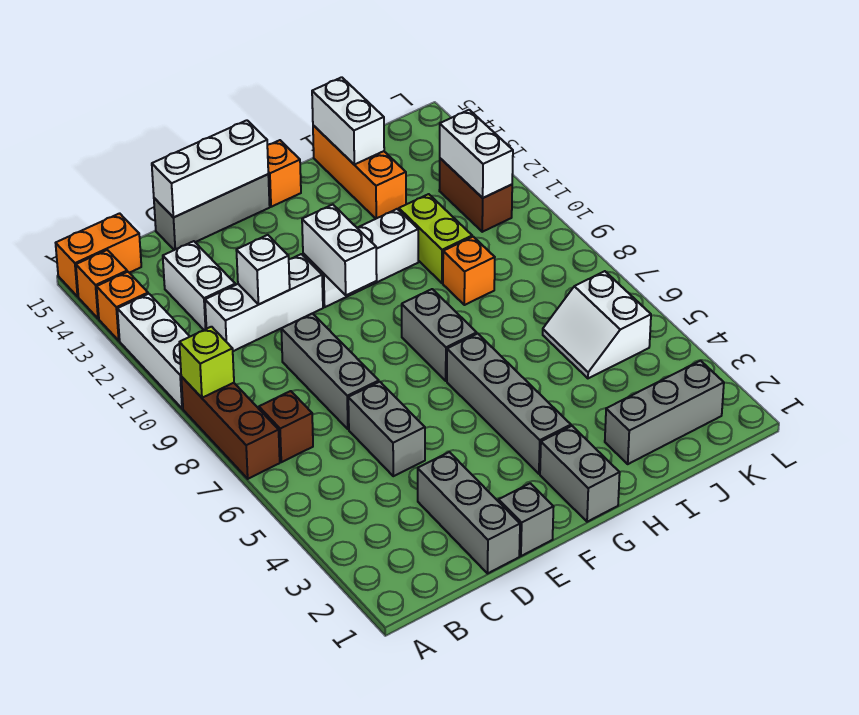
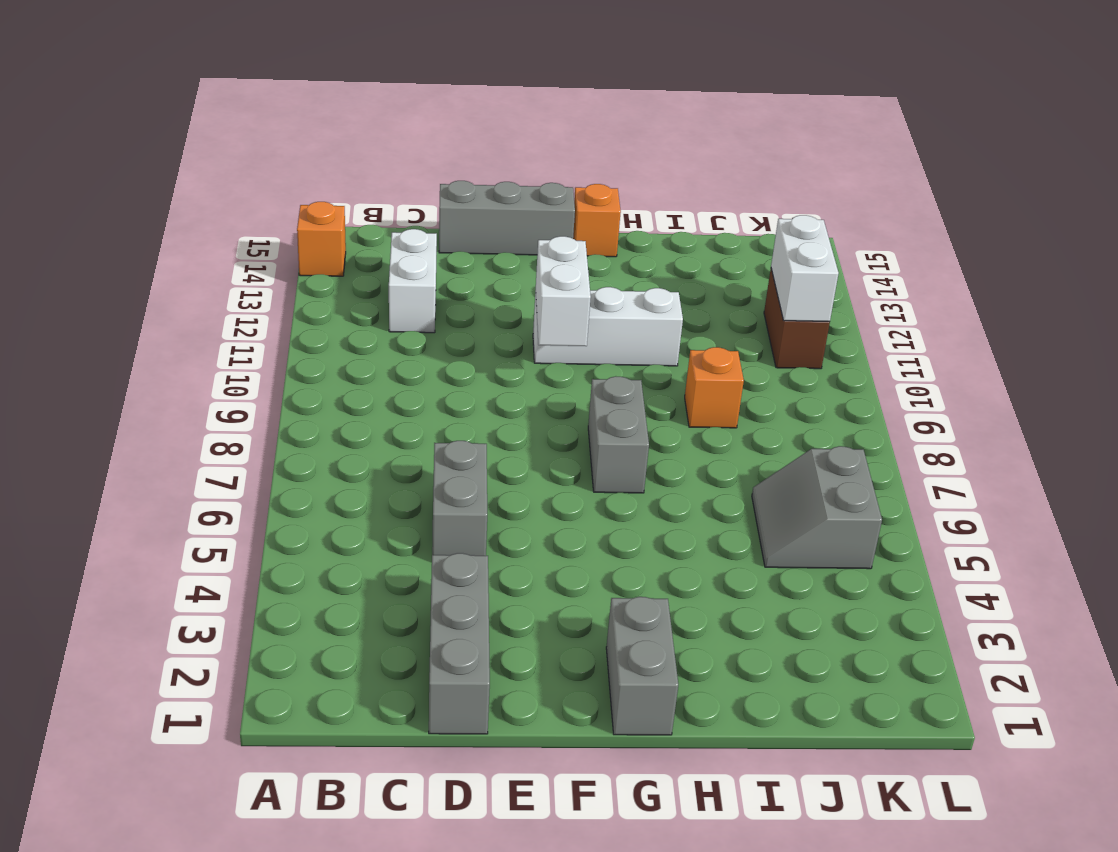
grey slope J5:K6 level 1 top K -> white slope J5:K6 level 1 top K
none -> brown brick A7:A9 level 1
none -> white brick A10:A12 level 1
none -> orange brick A13 level 1
none -> orange brick A15:B15 level 1

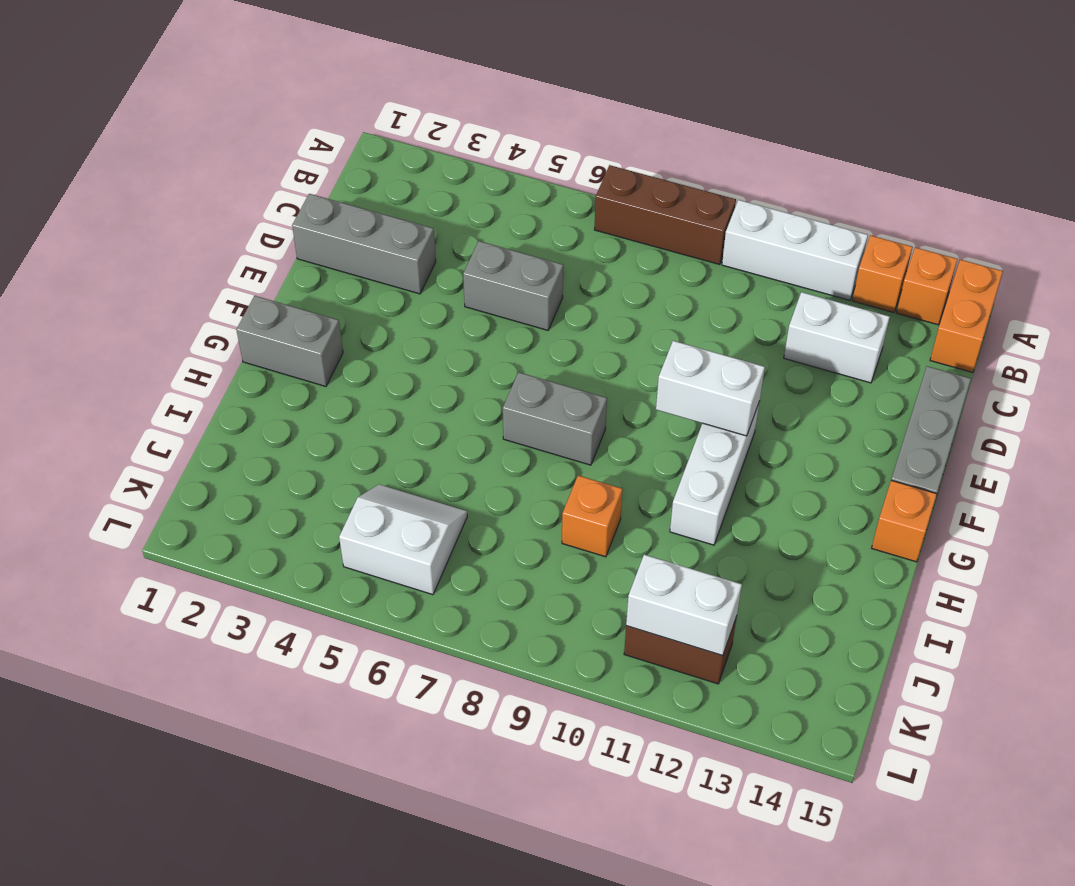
none -> brown brick B7 level 1
none -> white brick C11:E11 level 1
none -> grey brick D7:D9 level 1
none -> grey brick E1 level 1

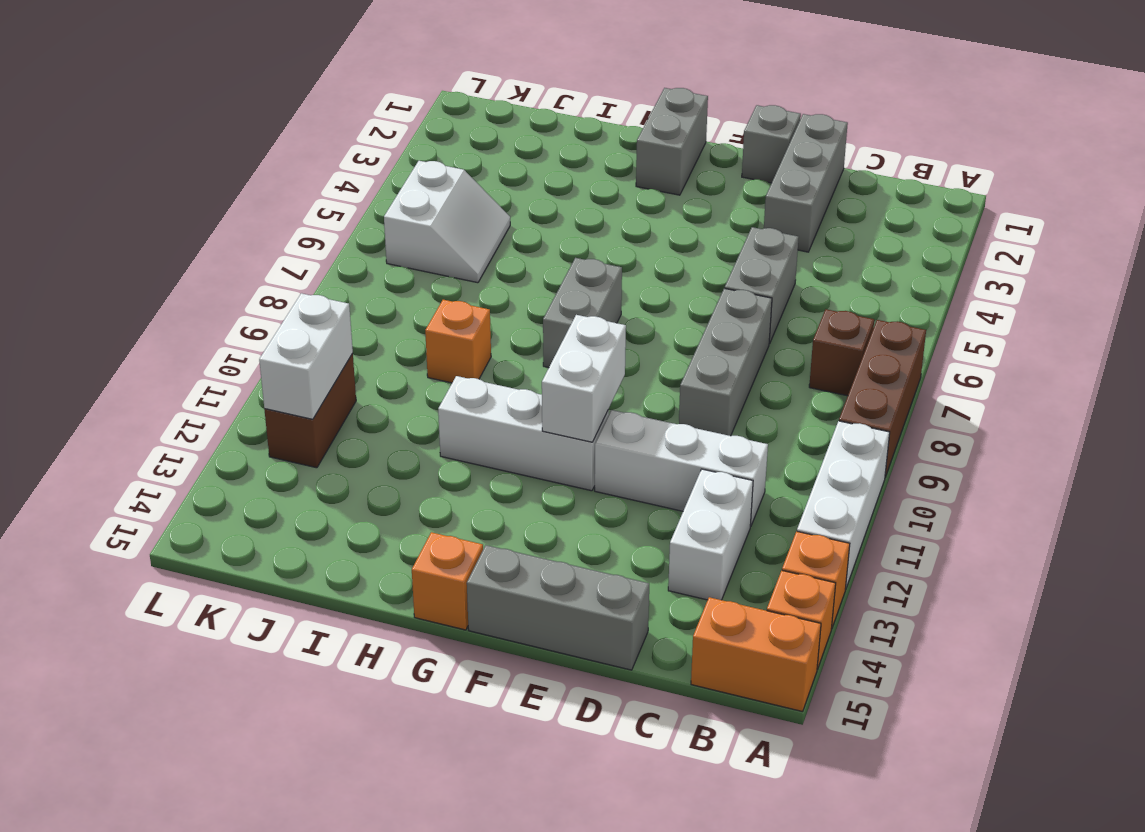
none -> grey brick G3:G6 level 1
none -> grey brick I2:K2 level 1
none -> lime brick I10:I11 level 1
none -> orange brick I13:I15 level 1

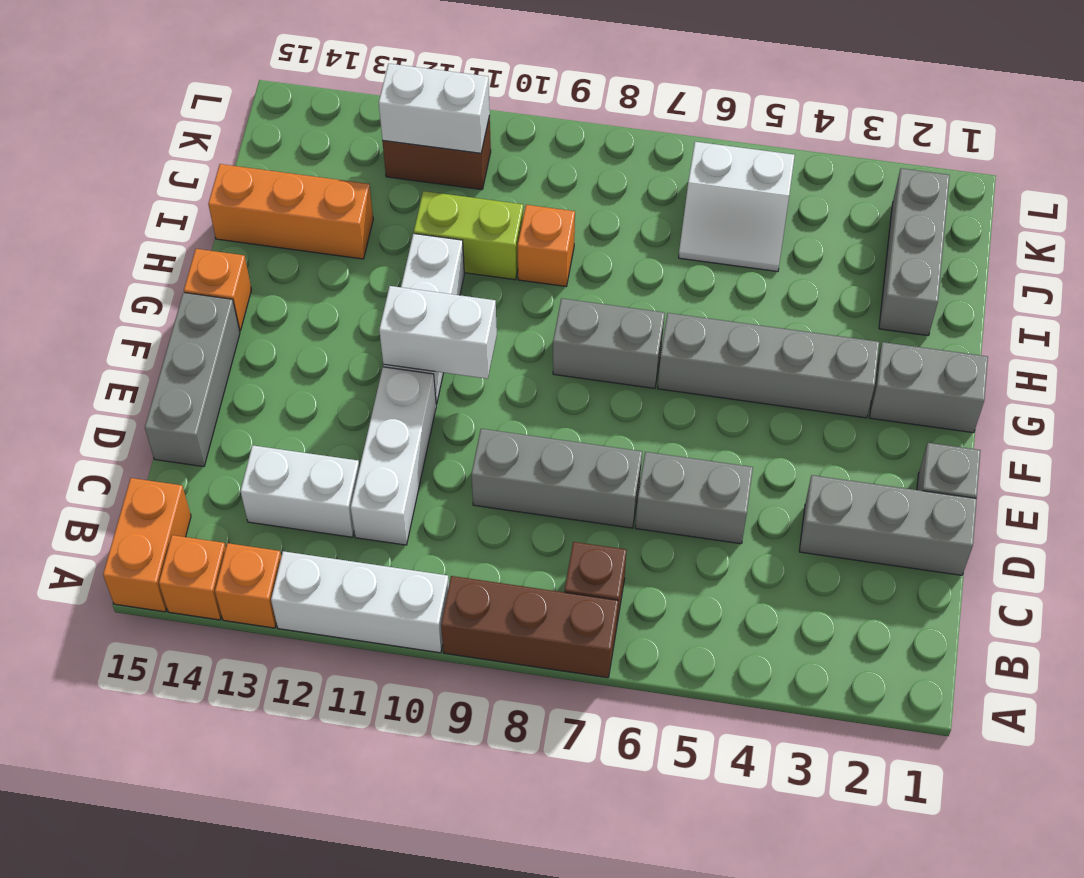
none -> lime brick A9 level 2
none -> white brick D11 level 2
none -> white brick D15:F15 level 2
none -> white brick I14:I15 level 2

